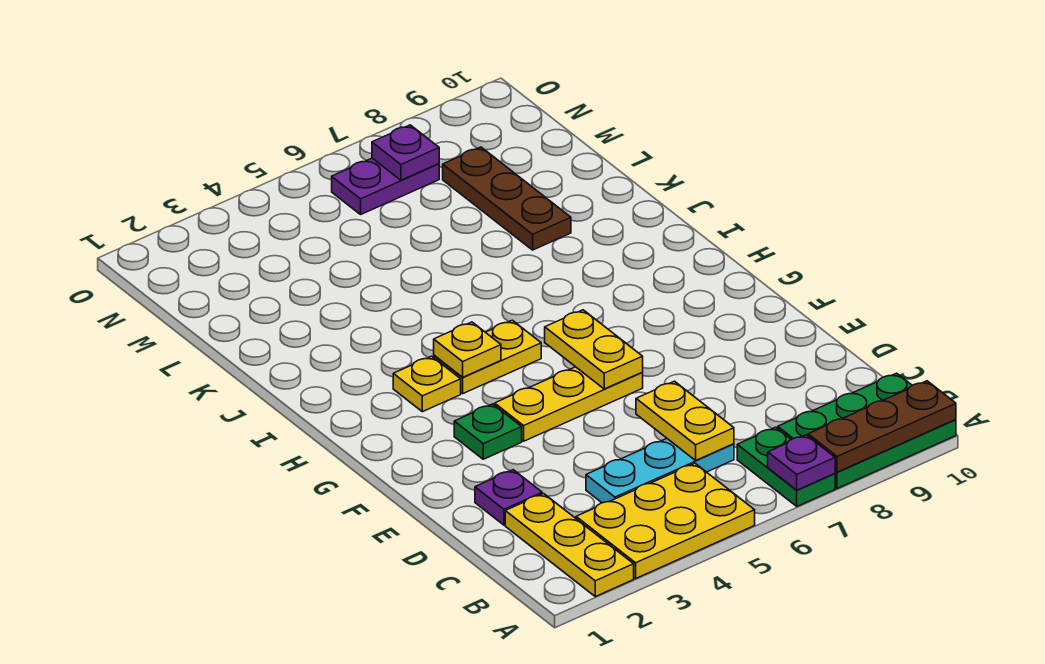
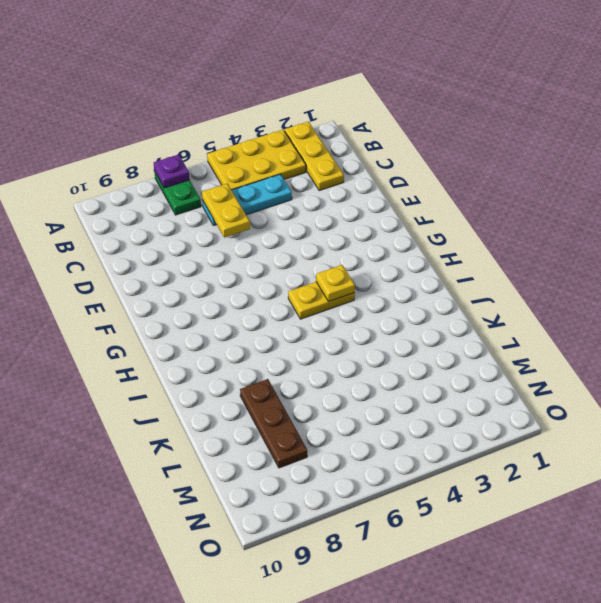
none -> green plate A8:B10 level 1
none -> purple plate D2 level 1
none -> green plate F3 level 1

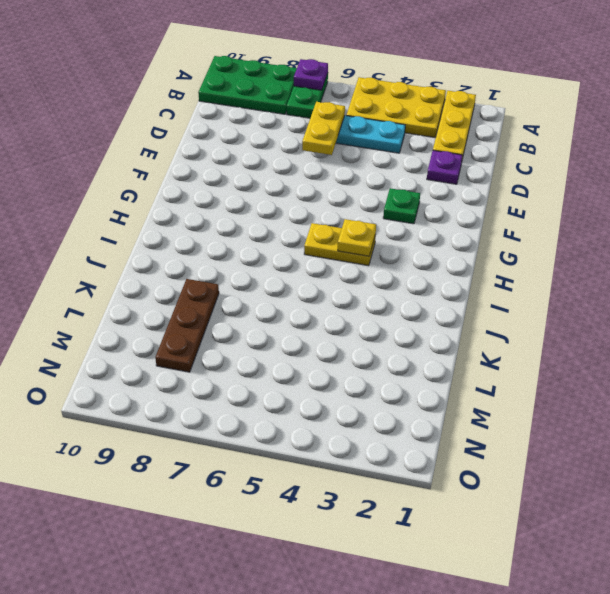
none -> yellow plate F4:F6 level 1
none -> yellow plate H3 level 1
none -> purple plate N6:N7 level 1

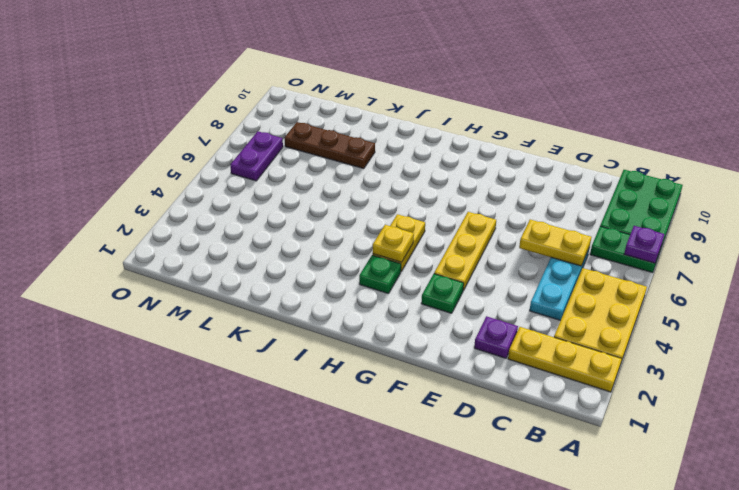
green plate H3 level 1 -> yellow plate H3 level 1
none -> brown plate A8:A10 level 2
none -> yellow plate F6:G6 level 2
none -> purple plate N7 level 2

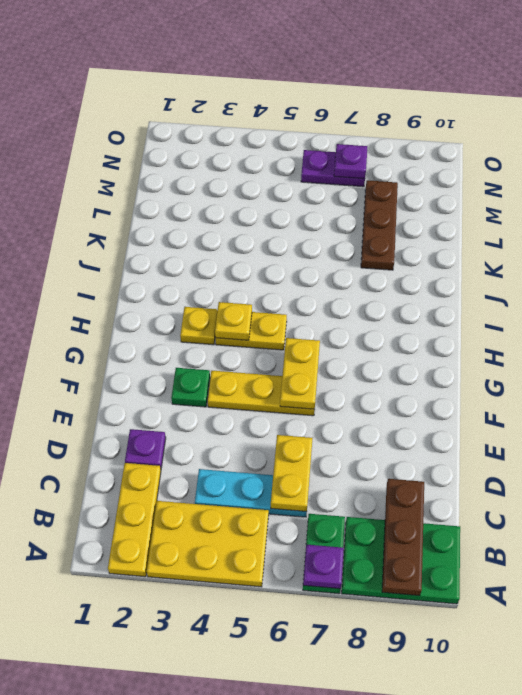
brown plate A9:C9 level 2 -> brown plate A8:A10 level 2

